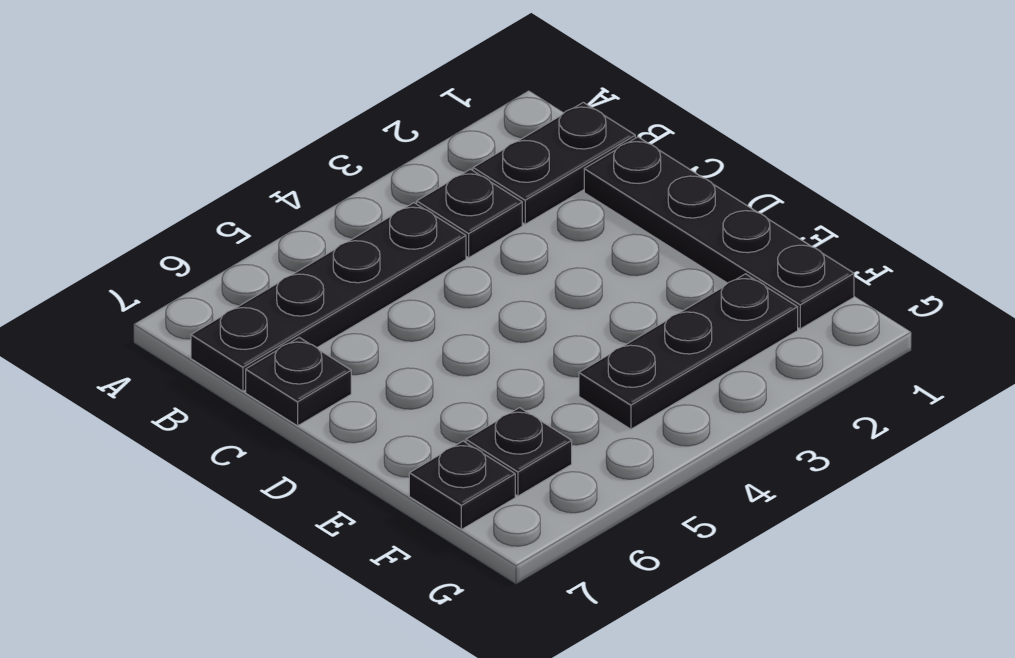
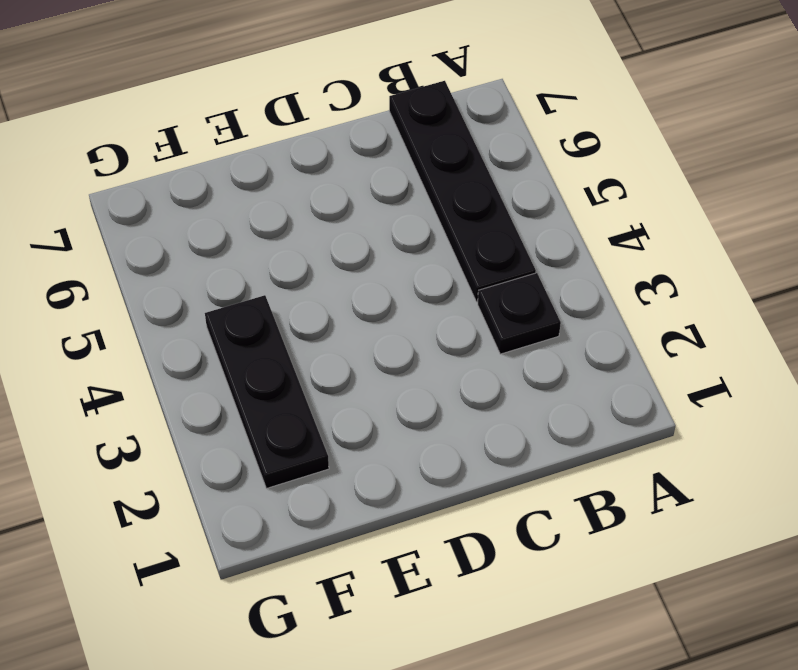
none -> black plate B1:B2 level 1
none -> black plate C1:F1 level 1

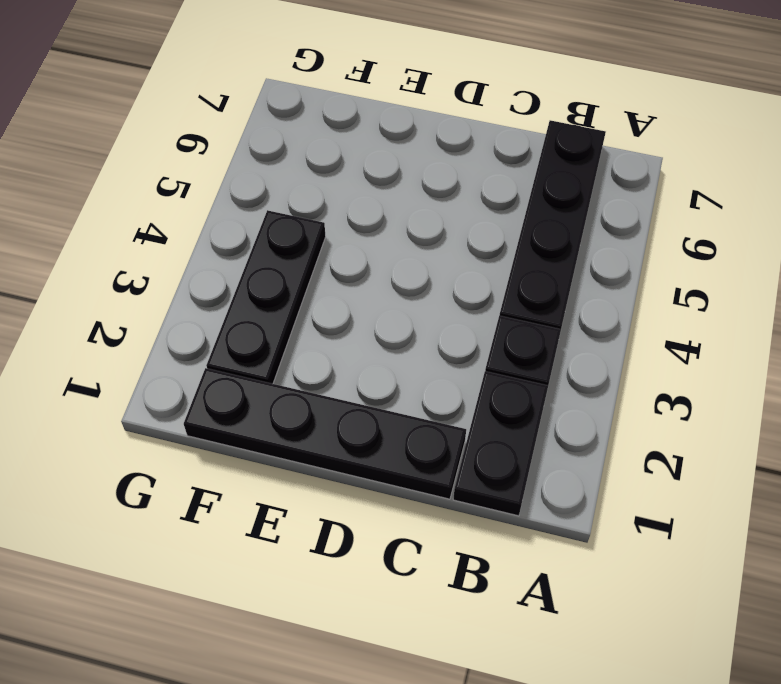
none -> black plate C7 level 1
none -> black plate F6 level 1

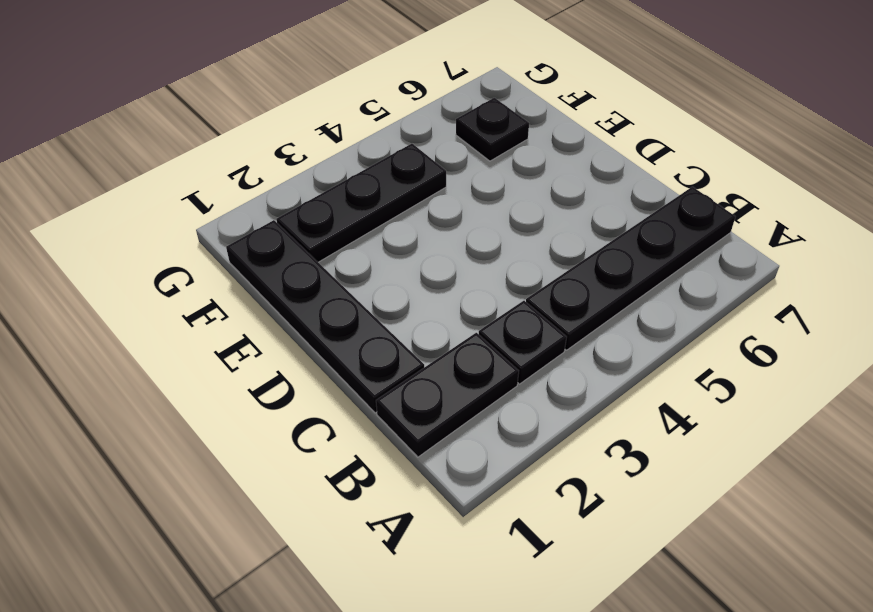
none -> black plate C7 level 1
none -> black plate F7 level 1

